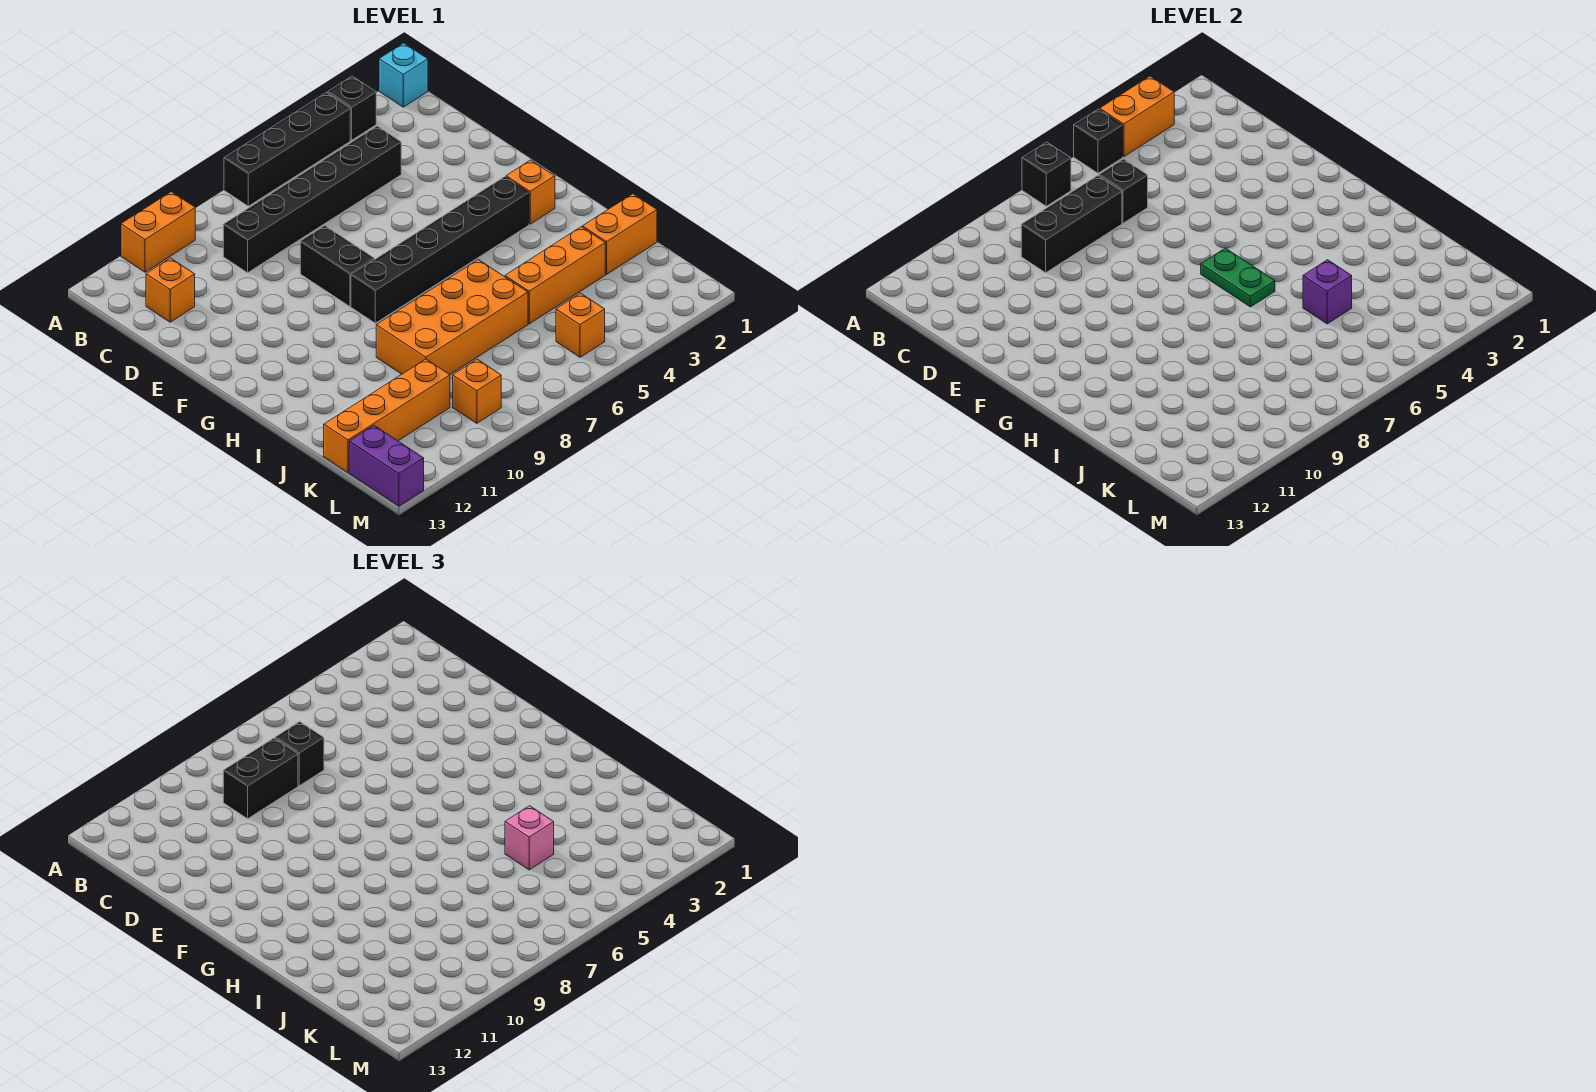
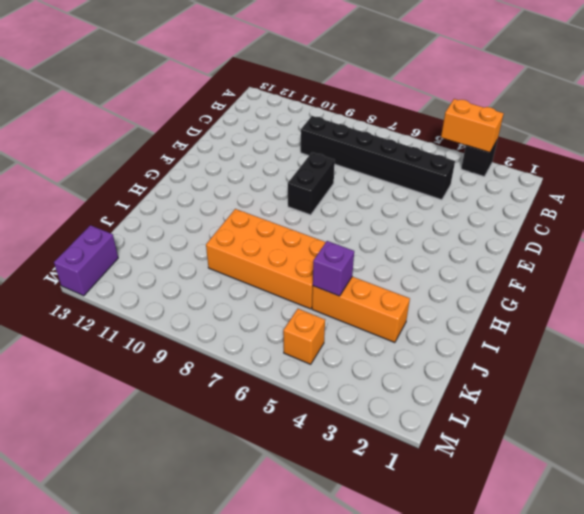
none -> cyan brick A1 level 1
none -> black brick A4:A7 level 1
none -> orange brick A10:A11 level 1

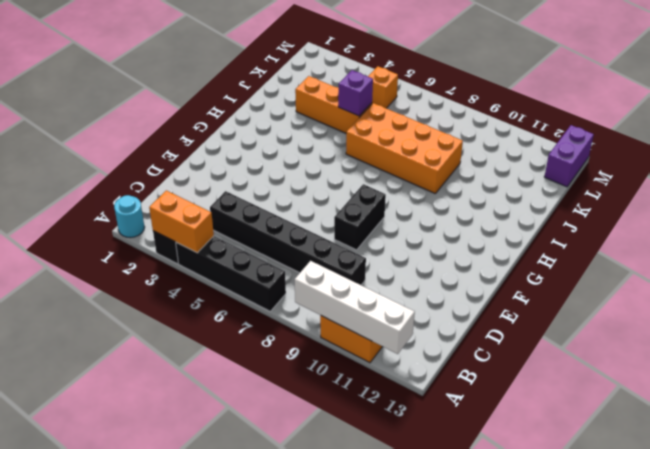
cyan round brick A1 level 1 -> cyan brick A1 level 1
white brick A9:A12 level 2 -> none
none -> orange brick C12 level 1
none -> orange brick G2 level 1
none -> black brick G3:G8 level 1

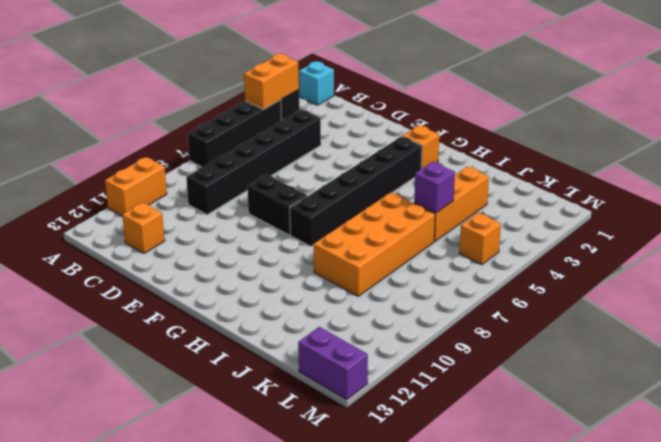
none -> orange brick J1:J2 level 1
none -> orange brick K10:K13 level 1
none -> orange brick L9 level 1

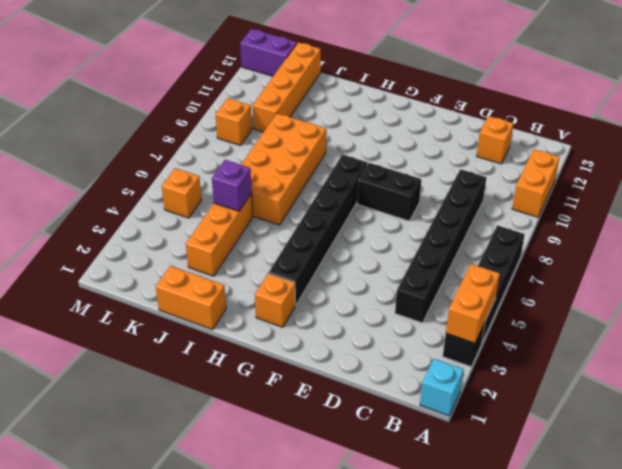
orange brick I1:J1 level 1 -> orange brick J1:J2 level 1
none -> black brick A5 level 2
none -> black brick A7 level 2
none -> black brick C6 level 2

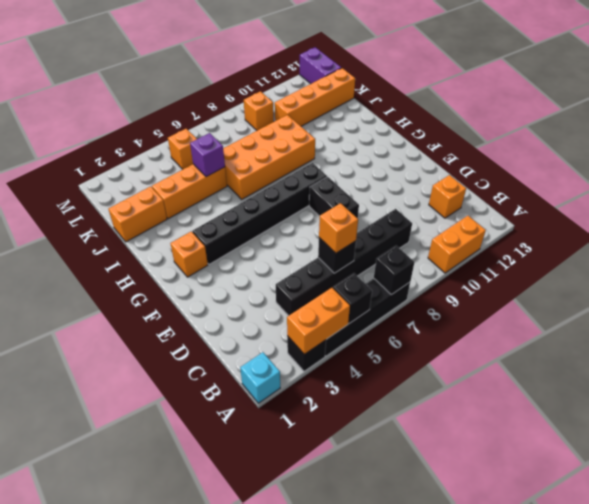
orange brick C6 level 3 -> none
none -> black brick C7:C9 level 2
none -> green plate G6:H6 level 2
none -> black brick C7 level 3

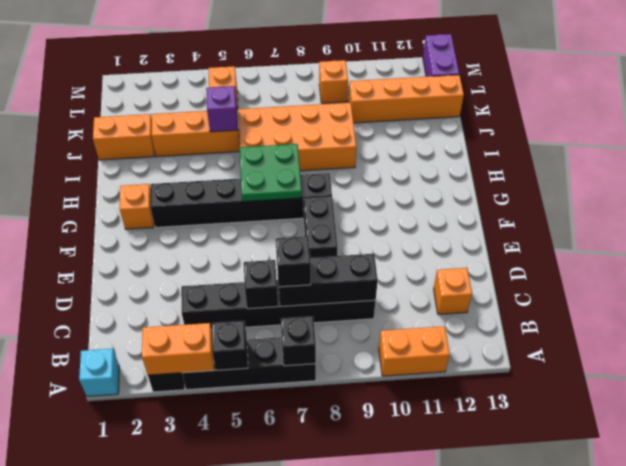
green plate G6:H7 level 2 -> green plate G6:H6 level 2
none -> black brick C8:C9 level 3
none -> pink brick J5 level 3

